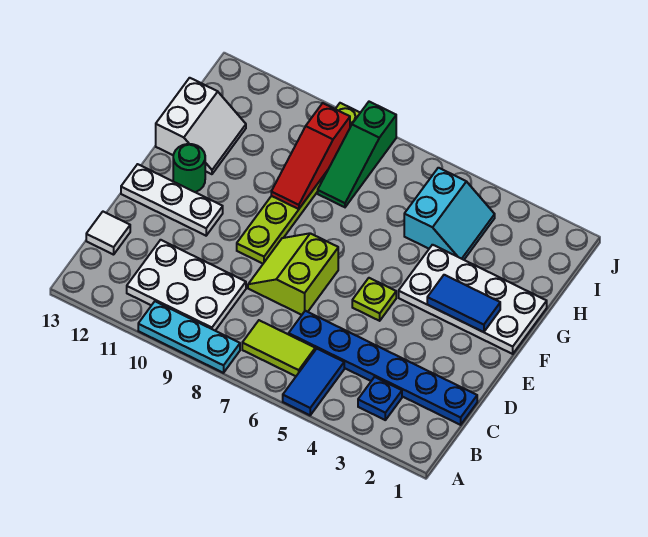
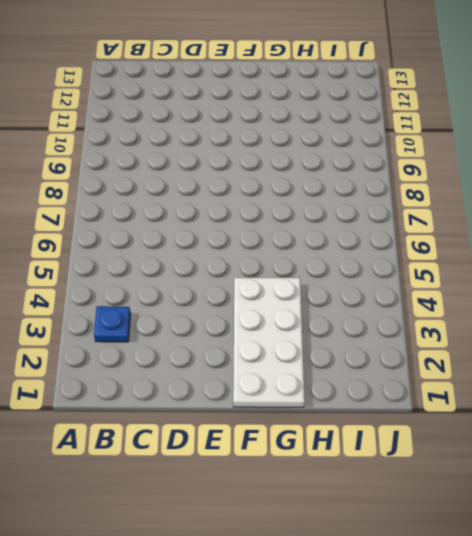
none -> blue tile A5:B5 level 1
none -> cyan plate A8:A10 level 1
none -> lime tile B6:B7 level 1

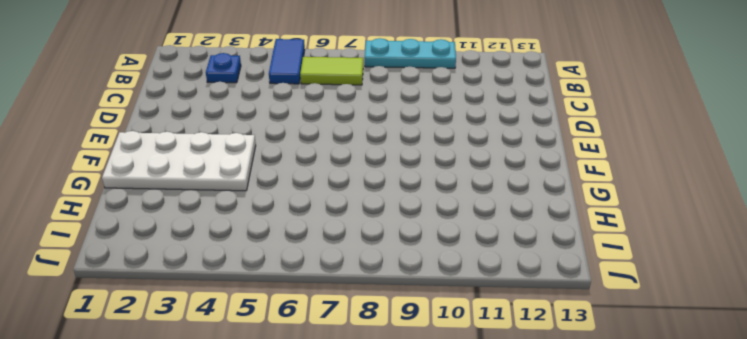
none -> white plate B9:C11 level 1
none -> blue plate C1:C6 level 1
none -> white tile C13 level 1

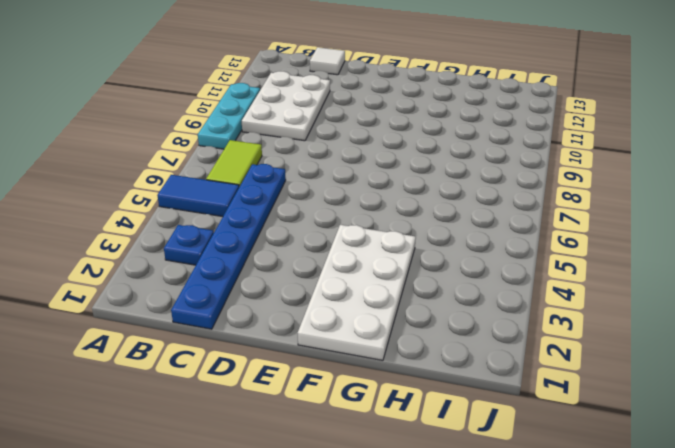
none -> lime slope D7:E8 level 1 top 7
none -> lime plate E5 level 1
none -> lime plate E9:J9 level 1

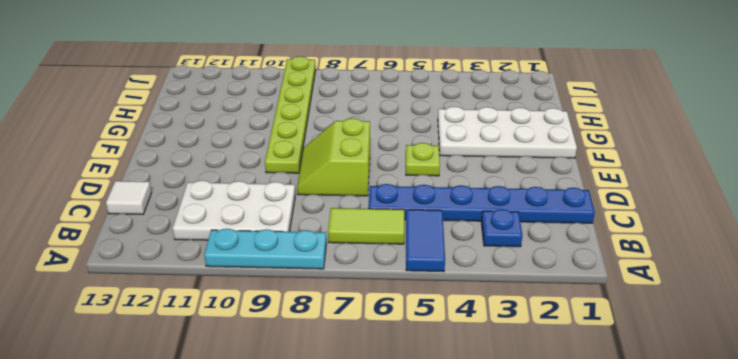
none -> white plate E11:E13 level 1
none -> green round brick F12 level 1
none -> white slope G12:H13 level 1 top 13

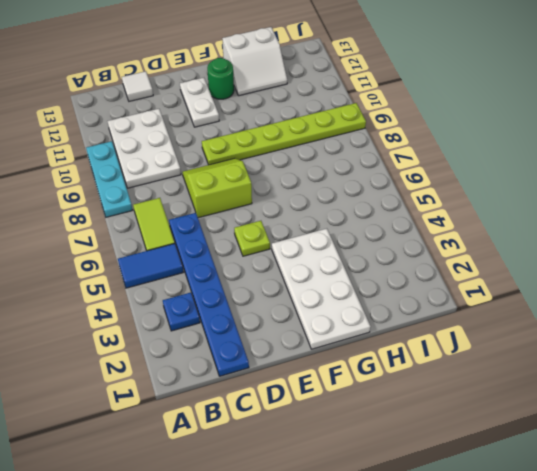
white plate E11:E12 level 1 -> white plate E11:E13 level 1
none -> cyan slope H4:I5 level 1 top 5
none -> green slope H8:J8 level 1 top J
none -> blue tile F2:F3 level 2

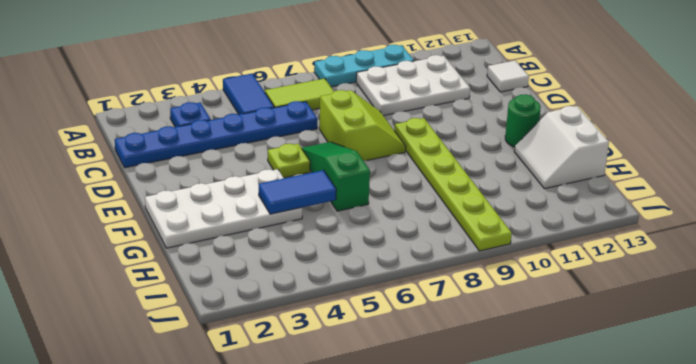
green slope E6:G6 level 1 top G -> green slope H8:J8 level 1 top J
blue tile G4:G5 level 2 -> blue tile F2:F3 level 2
none -> white plate E11:E13 level 1
none -> cyan slope H4:I5 level 1 top 5
none -> red slope G9:I9 level 2 top I

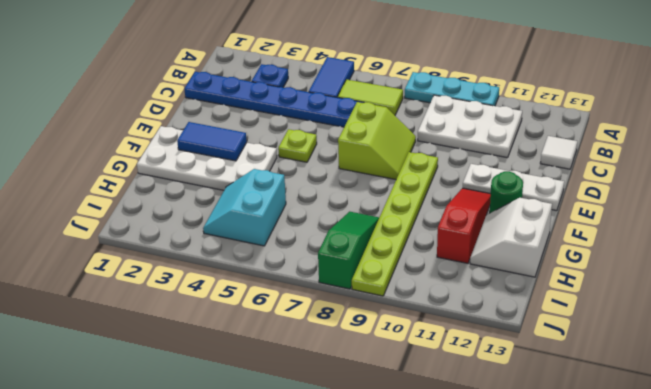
red slope F11:H11 level 1 top H -> red slope G9:I9 level 2 top I

